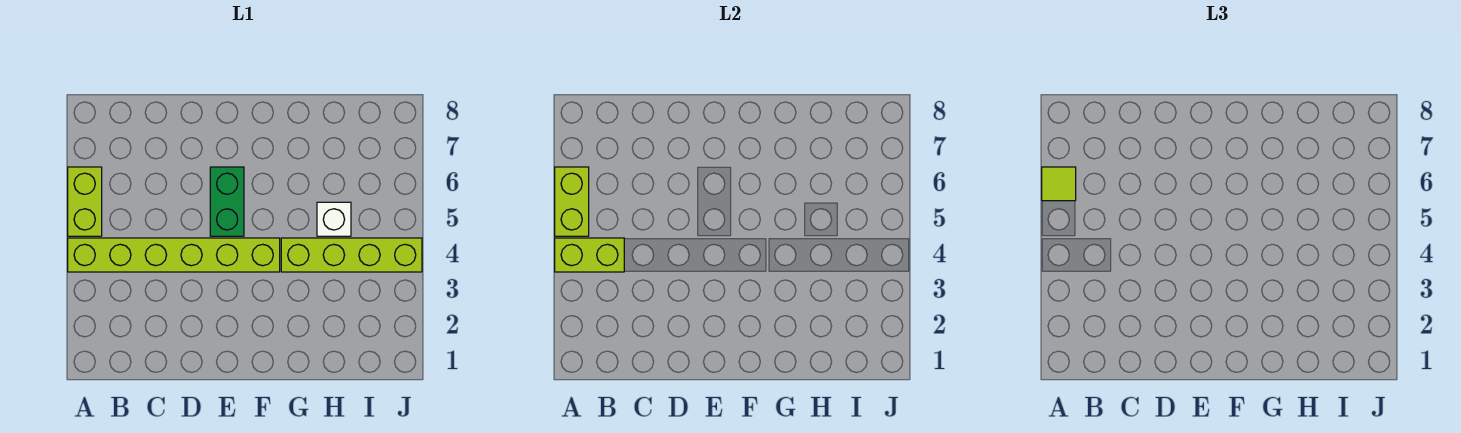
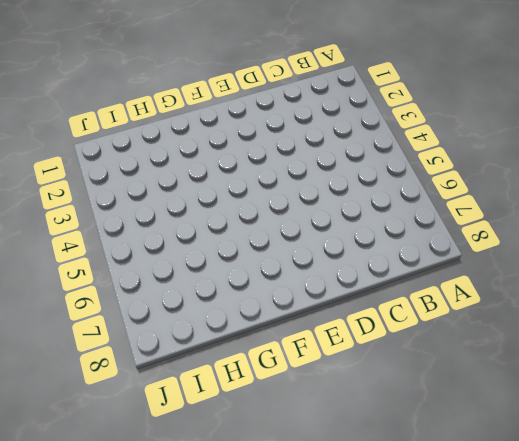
none -> lime brick A4:F4 level 1
none -> lime brick A5:A6 level 1

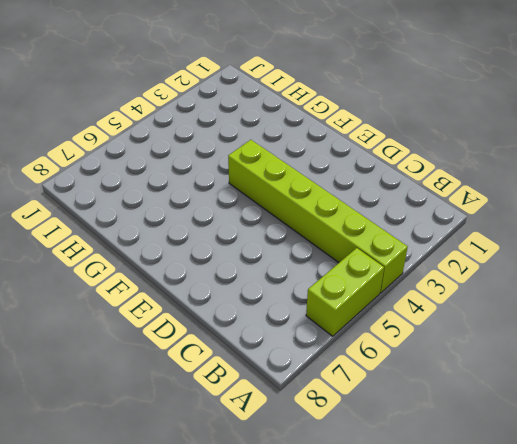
none -> green brick E5:E6 level 1
none -> lime brick G4:J4 level 1

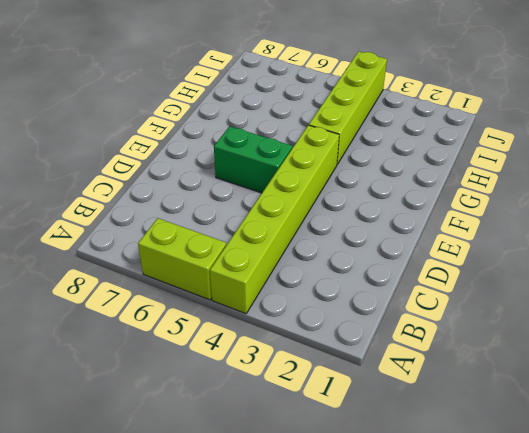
none -> white brick H5 level 1
none -> lime brick A4:B4 level 2

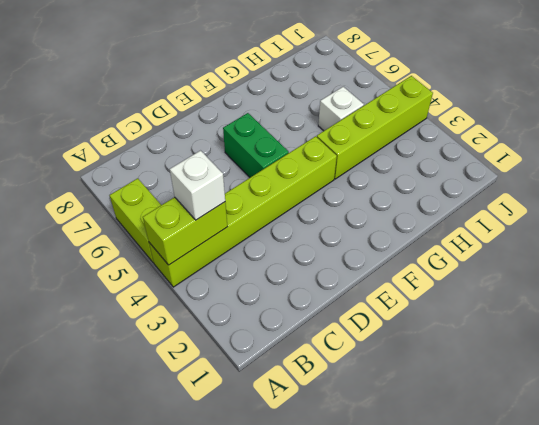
white brick B4 level 3 -> none
none -> lime brick A5:A6 level 2
none -> lime tile A6 level 3

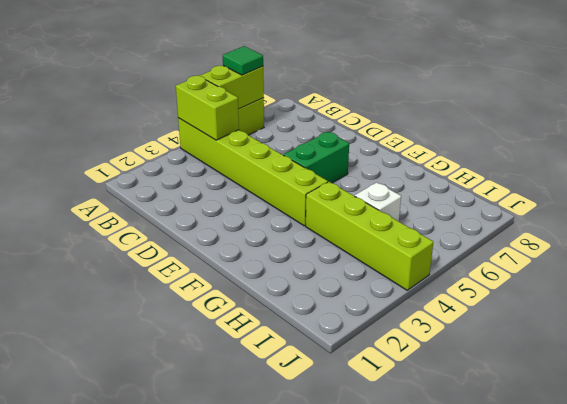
green tile A6 level 3 -> lime tile A6 level 3

